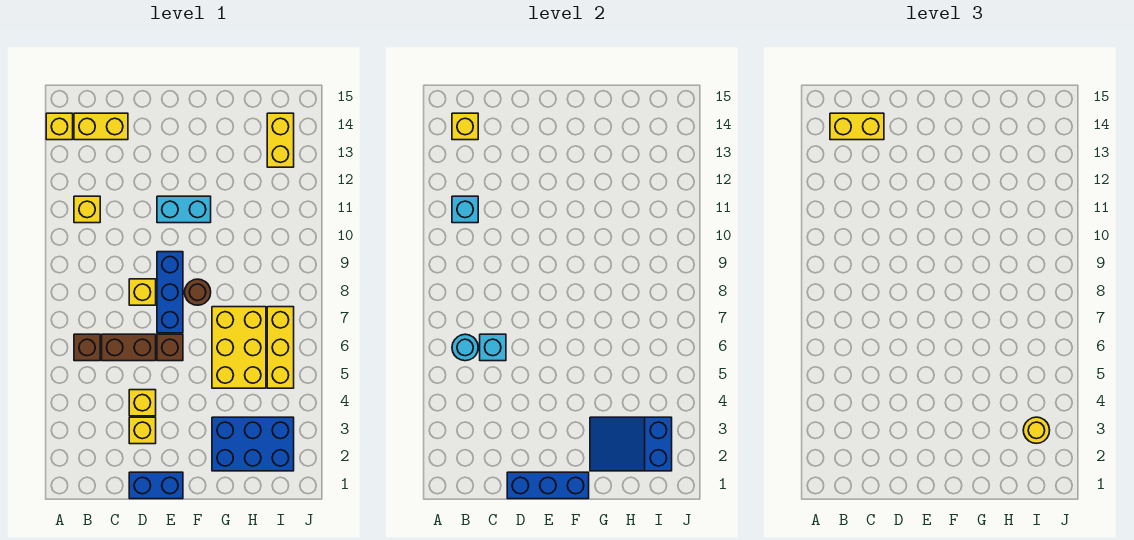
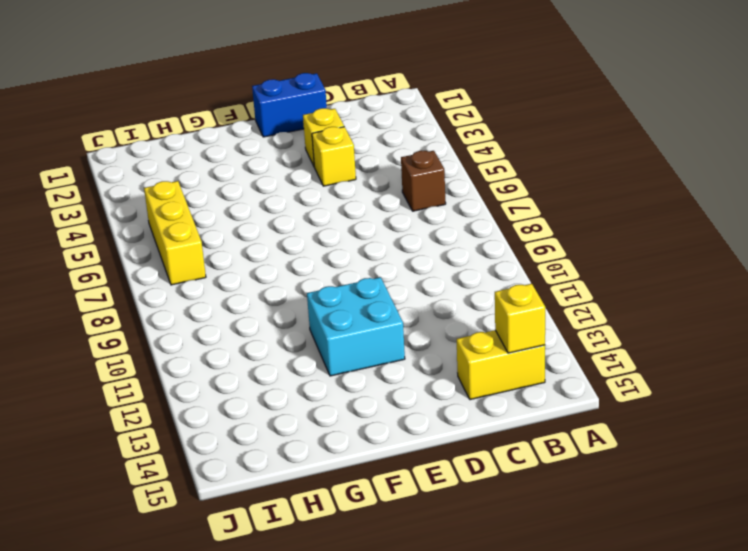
cyan brick E11:F12 level 1 -> cyan brick E11:F11 level 1
none -> yellow brick A14 level 1
none -> yellow brick B11 level 1
none -> brown brick C6:D6 level 1

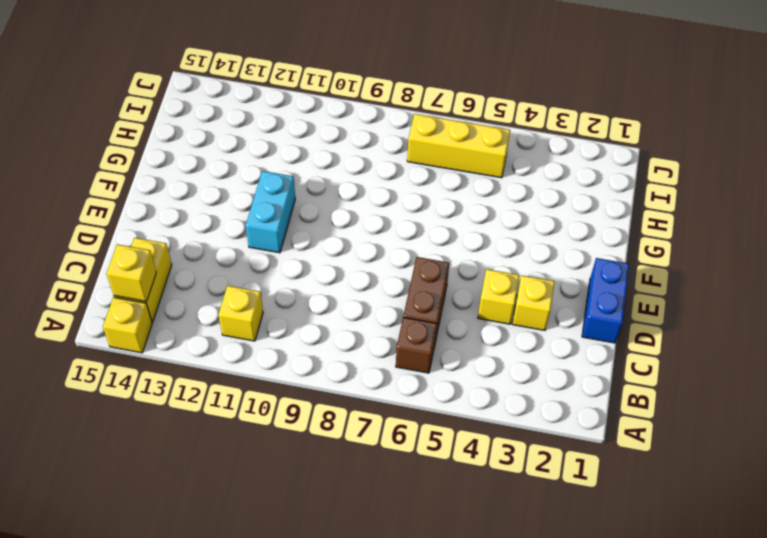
none -> yellow brick D8 level 1
none -> brown brick E6 level 1
none -> blue brick E7:E9 level 1

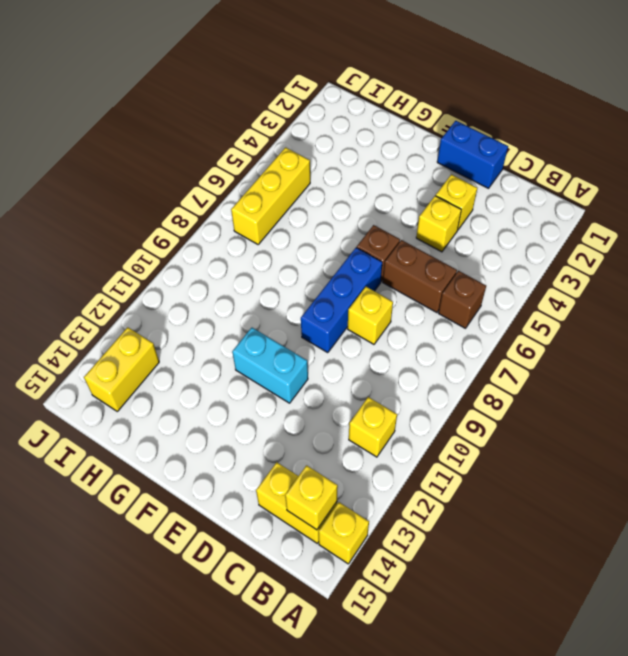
none -> brown round brick F8 level 1
none -> blue brick G2:I3 level 1
none -> yellow brick G5:H7 level 1

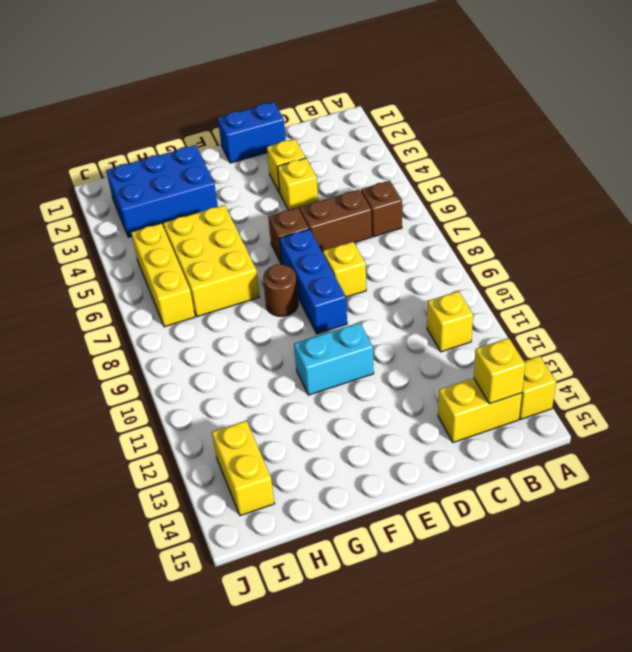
none -> cyan round brick B6 level 2
none -> cyan brick B11 level 2
none -> cyan brick C6 level 2

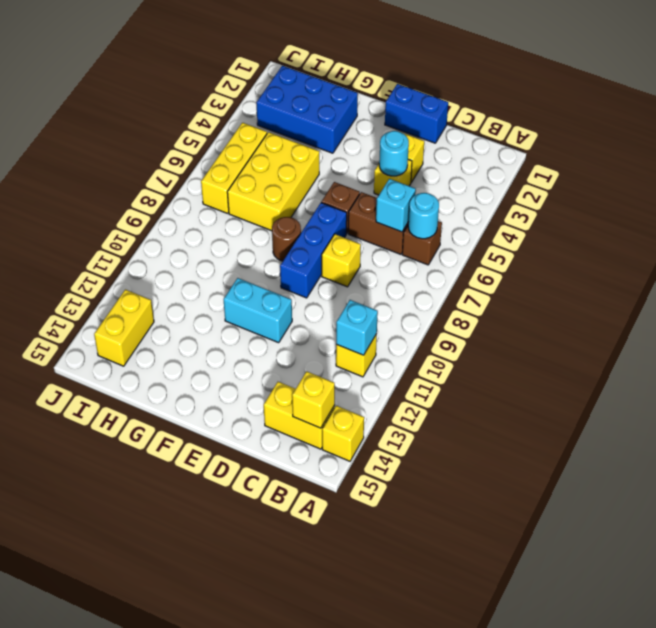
cyan round brick D4 level 2 -> none
none -> blue brick D1:F1 level 2
none -> blue slope G2:I3 level 2 top I
none -> yellow brick B14:C14 level 3

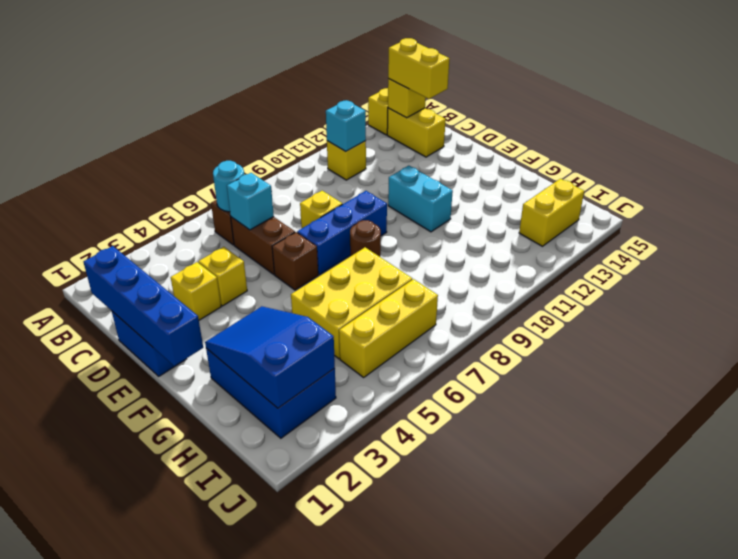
blue brick C1:F1 level 2 -> blue brick D1:F1 level 2
none -> yellow round brick I3 level 3

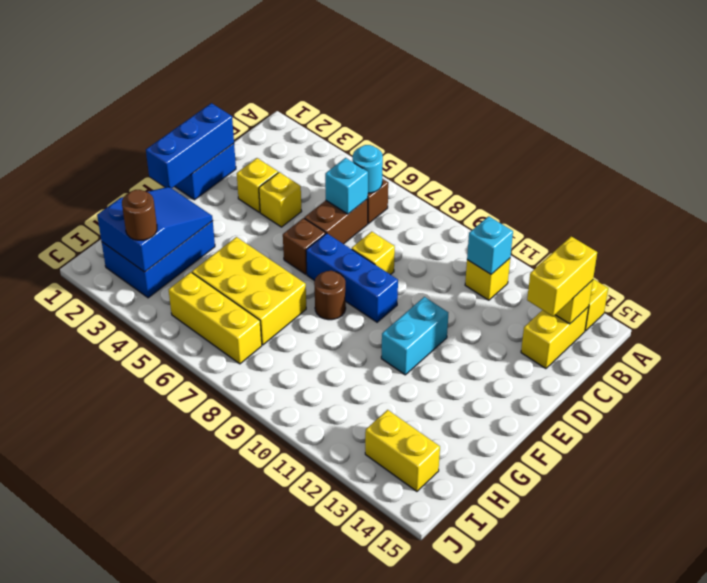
brown round brick I3 level 3 -> yellow round brick I3 level 3

